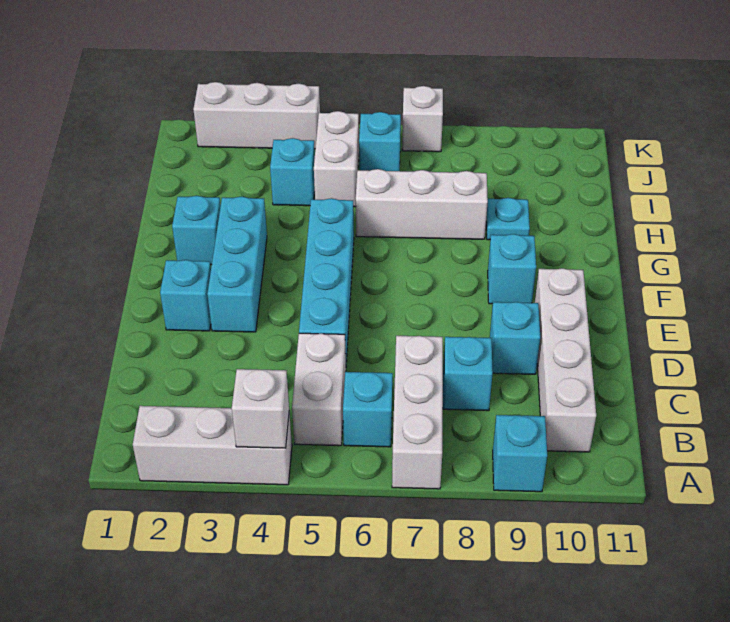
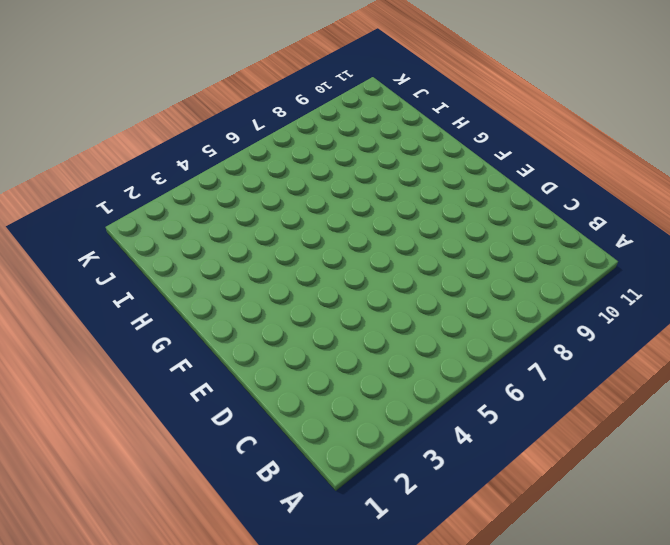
none -> white brick A2:A4 level 1
none -> white brick A7:C7 level 1
none -> cyan brick A9 level 1

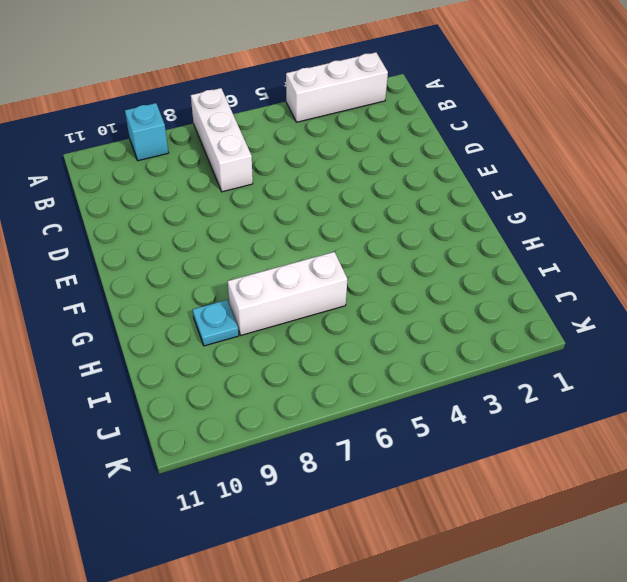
none -> white brick B5:C5 level 1
none -> cyan brick B6 level 1
none -> white brick B10:E10 level 1

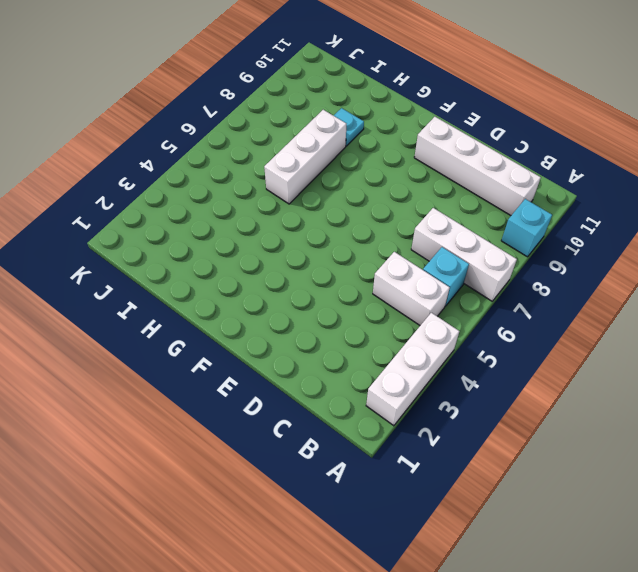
none -> cyan brick C8 level 1
none -> cyan brick D5:G5 level 1
none -> cyan brick D9 level 1

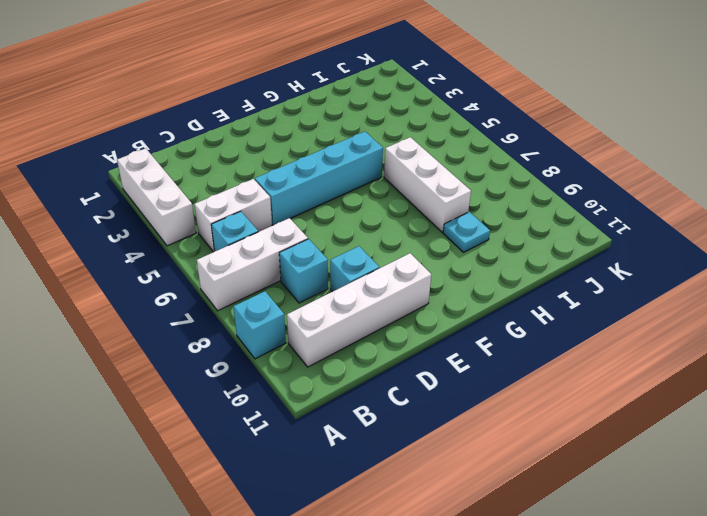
none -> cyan brick E2 level 1
none -> cyan brick E3:G3 level 1
none -> cyan brick F9 level 1

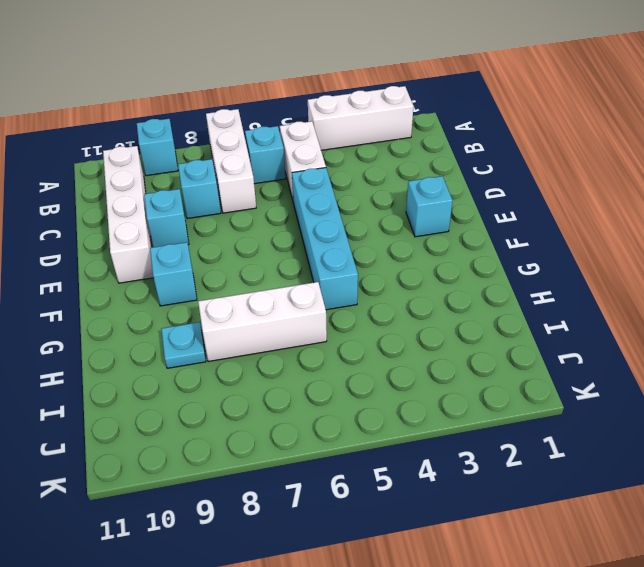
none -> cyan brick E3:G3 level 1
none -> cyan brick G2 level 1
none -> cyan brick I4 level 1

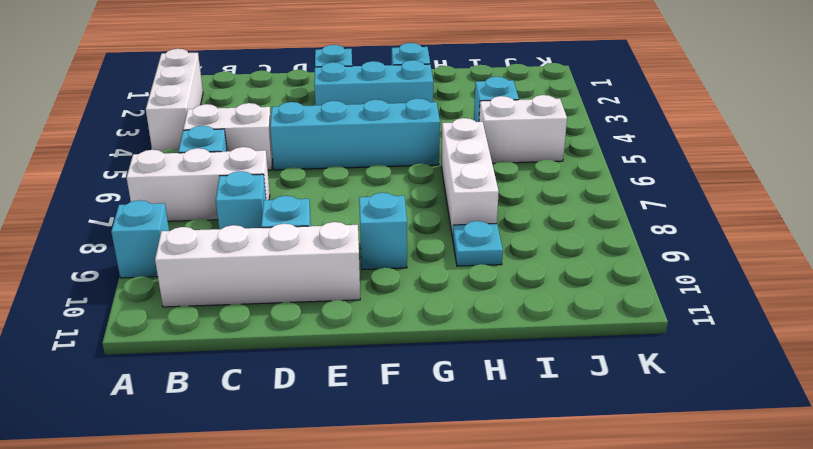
none -> cyan brick J6 level 1
none -> white brick K2:K4 level 1
none -> white brick K7 level 1

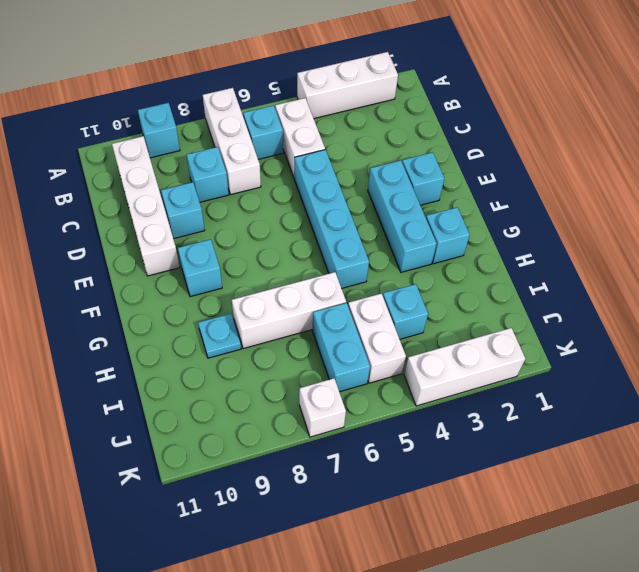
cyan brick I6:J6 level 1 -> cyan brick J6 level 1
none -> white brick A4 level 2

